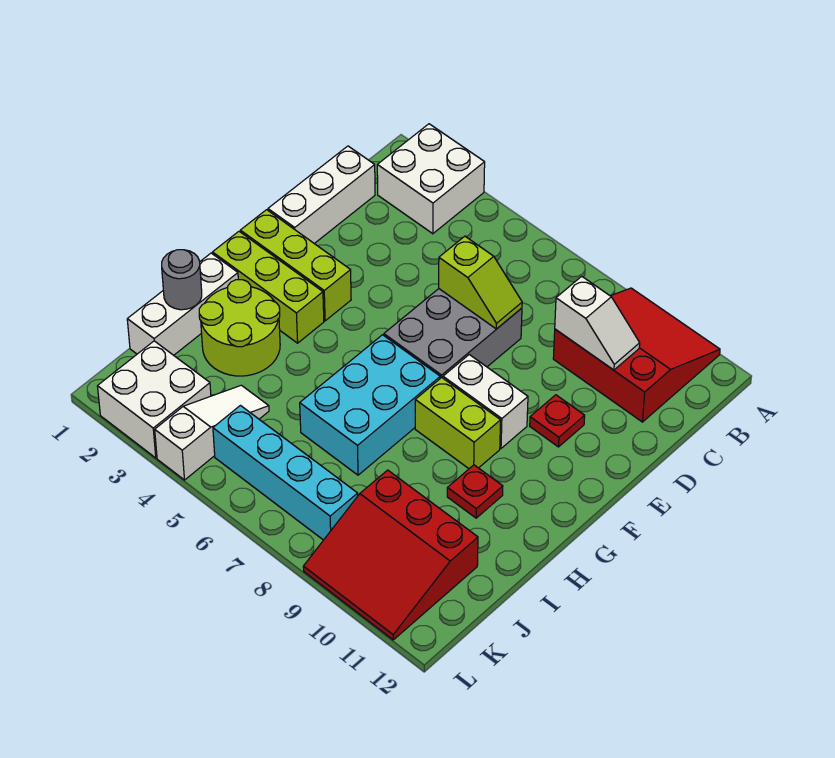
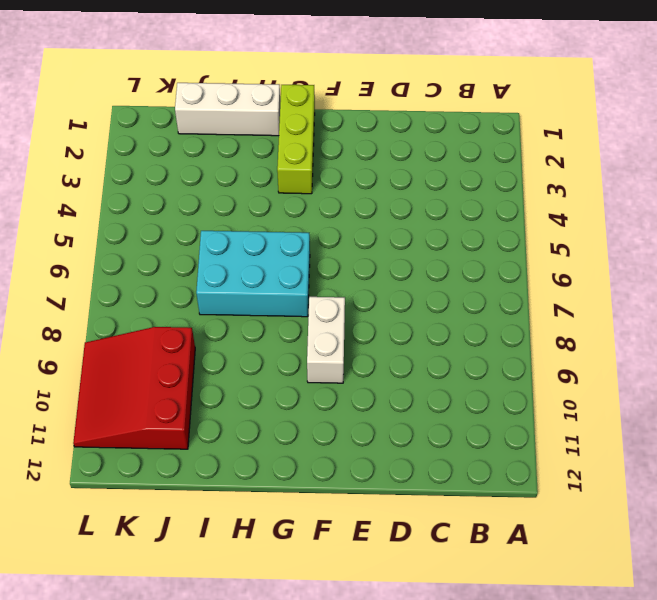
none -> white brick A2:B3 level 1
none -> red slope A9:C11 level 1 top C
none -> white brick C1:E1 level 1

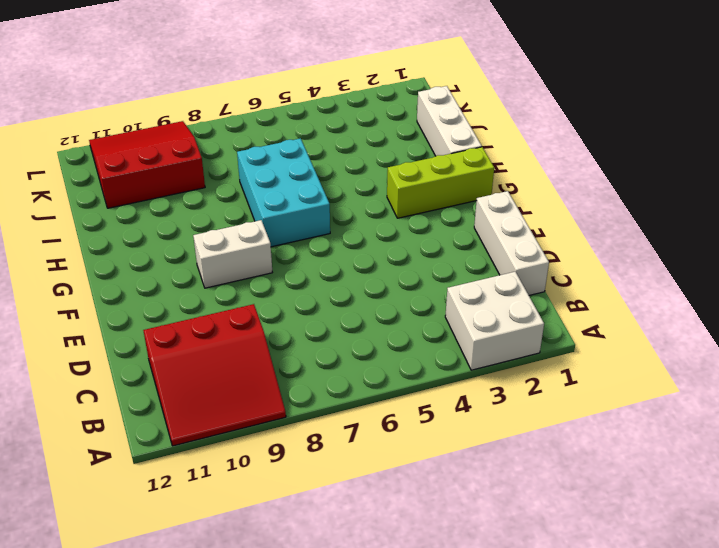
none -> grey brick D6:F7 level 1
none -> red plate E10 level 1
none -> lime brick F1:F3 level 1

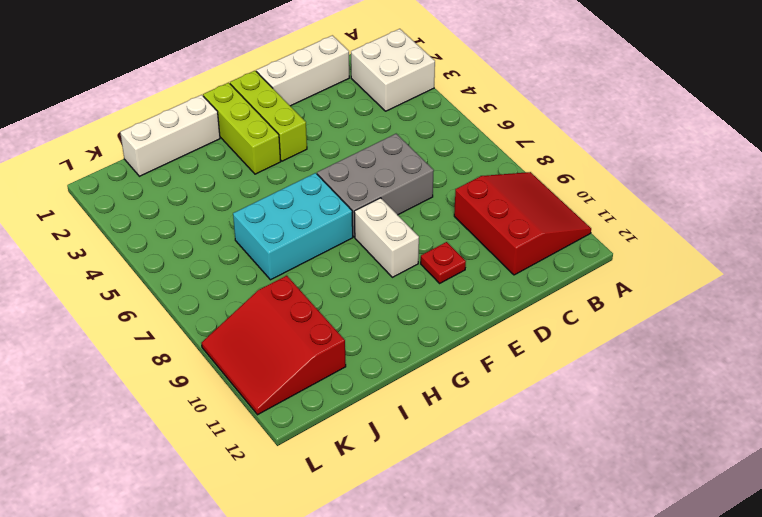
none -> lime brick G8:G9 level 1
none -> lime round brick H2:I3 level 1
none -> red plate H10 level 1

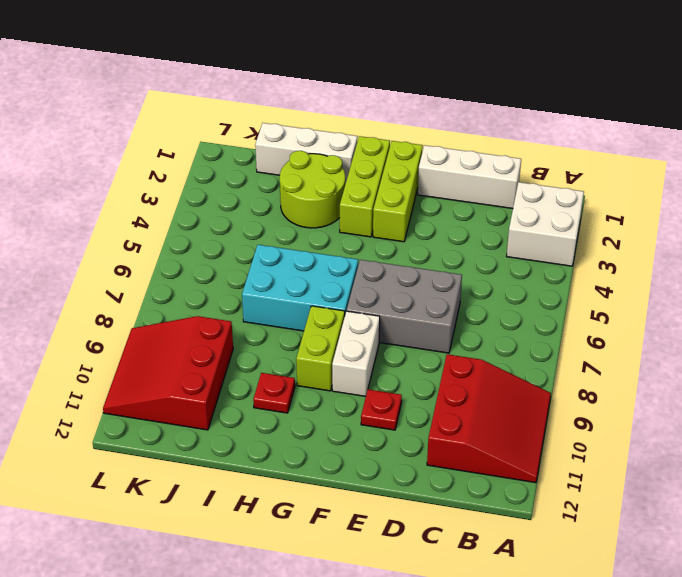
none -> white slope J4:L4 level 1 top L
none -> white brick K2:L3 level 1
none -> cyan brick K5:K8 level 1

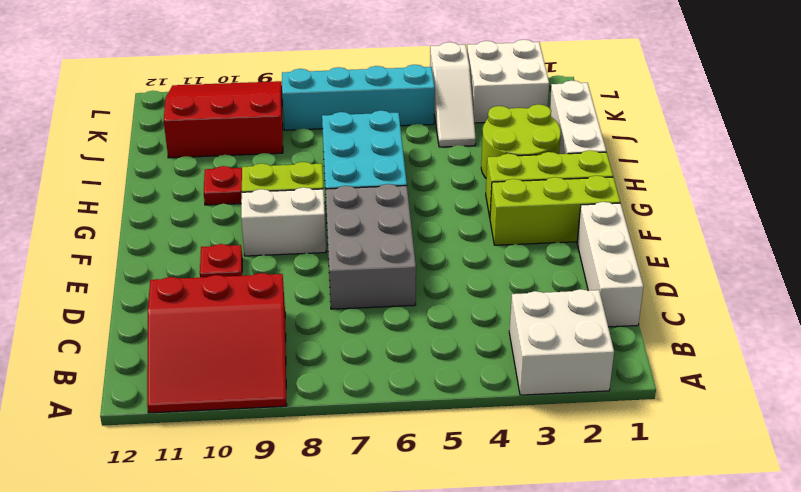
none -> white slope C9:C10 level 2 top 9
none -> lime slope D6:D7 level 2 top 6
none -> grey round brick I1 level 2

